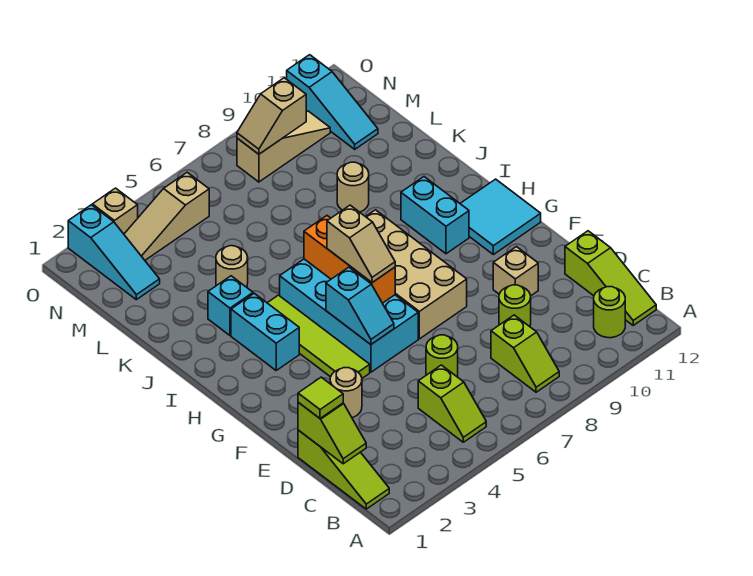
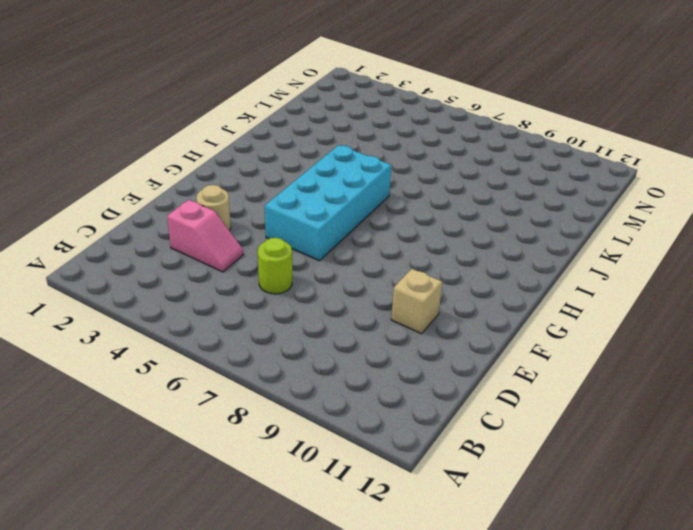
pink slope D3:D4 level 1 top 3 -> none
none -> lime slope B1:D1 level 1 top D
none -> lime slope B5:C5 level 1 top C
none -> lime slope B8:C8 level 1 top C

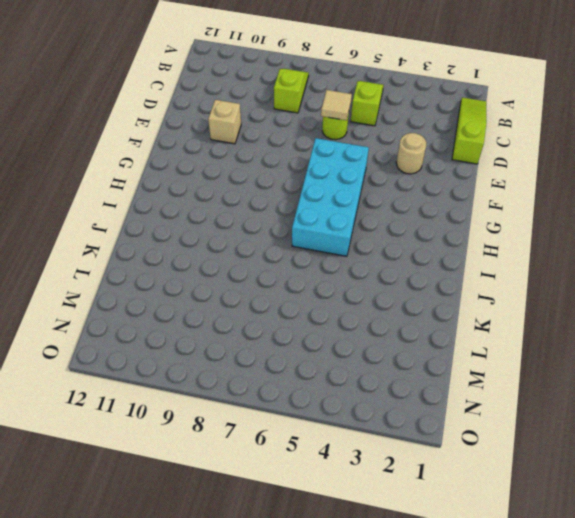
tan tile D6 level 2 -> none
none -> lime round brick B11 level 1
none -> lime slope B12:D12 level 1 top D
none -> lime round brick D9 level 1

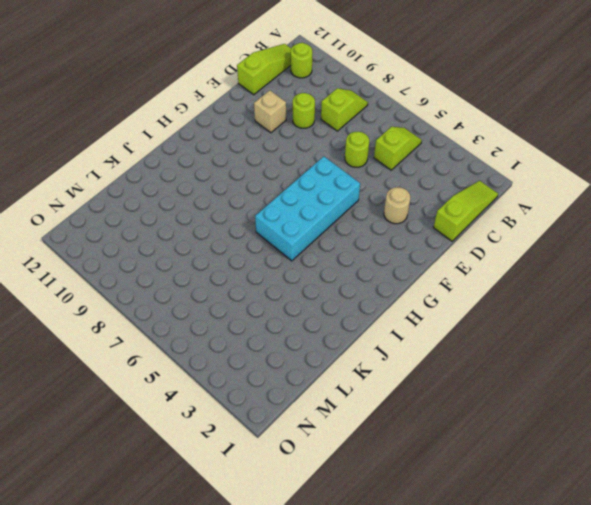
none -> lime tile F4:I4 level 1
none -> tan brick F7:I8 level 1
none -> cyan tile G11:H12 level 1

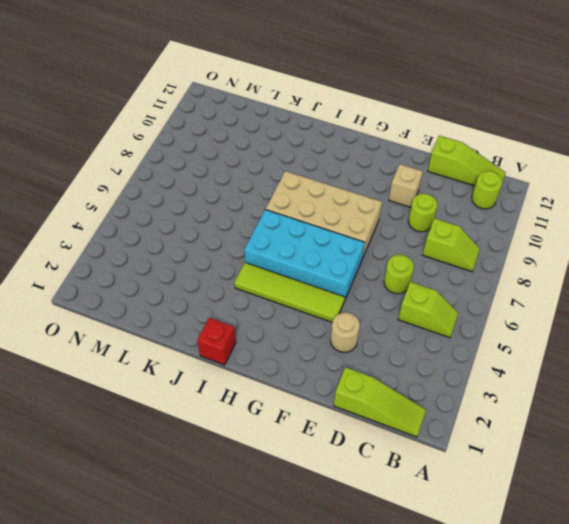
red brick I1 level 1 -> none
none -> cyan tile G11:H12 level 1
none -> cyan brick H3:I3 level 1
none -> cyan brick H10:I10 level 1

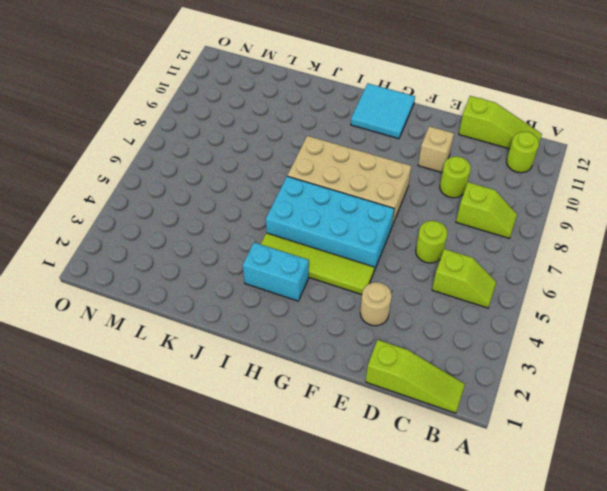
none -> cyan brick H10:I10 level 1
none -> cyan brick J3 level 1
none -> tan round brick K4 level 1

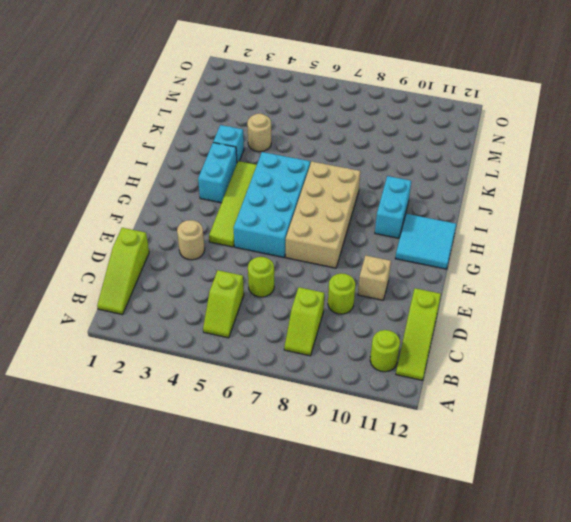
none -> tan round brick K9 level 1
none -> cyan slope M2:O2 level 1 top O
none -> cyan slope M11:O11 level 1 top O

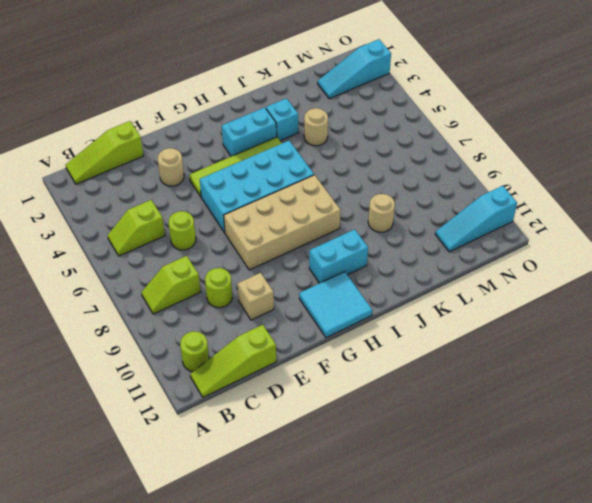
none -> tan slope N3:N5 level 1 top 5
none -> tan slope N8:N10 level 1 top 8
none -> tan brick O3 level 1

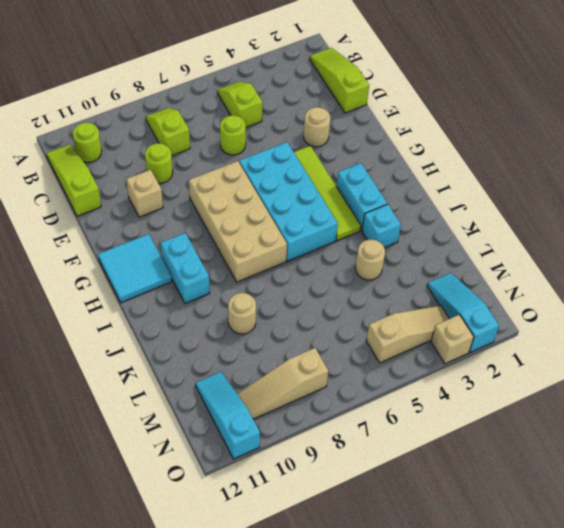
none -> lime slope C1:D1 level 2 top D
none -> cyan slope F5:G5 level 2 top G
none -> orange brick G6:I6 level 2

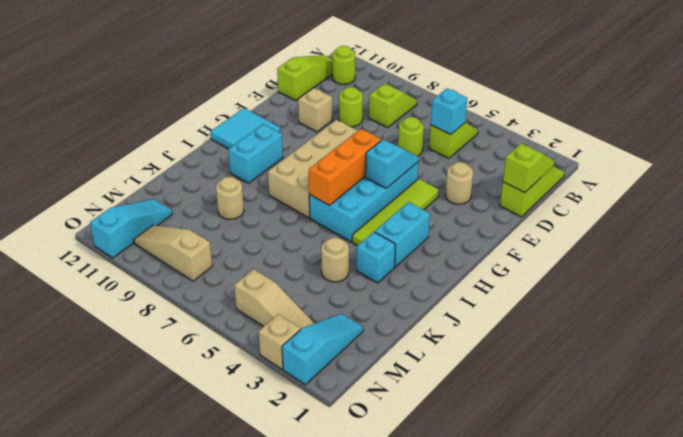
cyan brick C5 level 2 -> none
none -> tan slope N8:N9 level 2 top 9
none -> lime tile D1 level 3
none -> tan slope G6:H6 level 3 top H

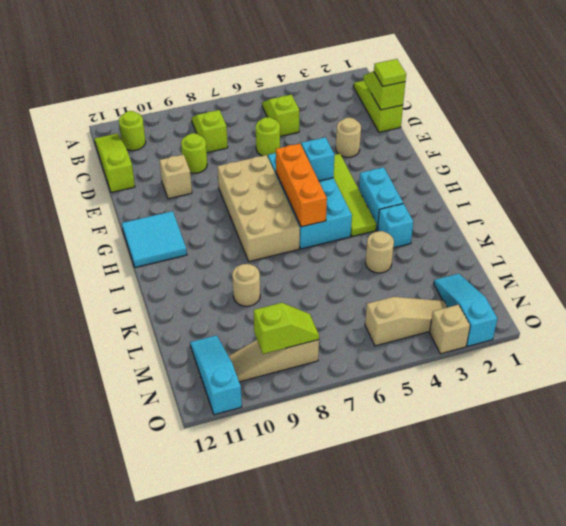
lime slope N8:N9 level 2 top 9 -> tan slope N8:N9 level 2 top 9
none -> cyan brick H10:I10 level 1
none -> tan slope G6:H6 level 3 top H

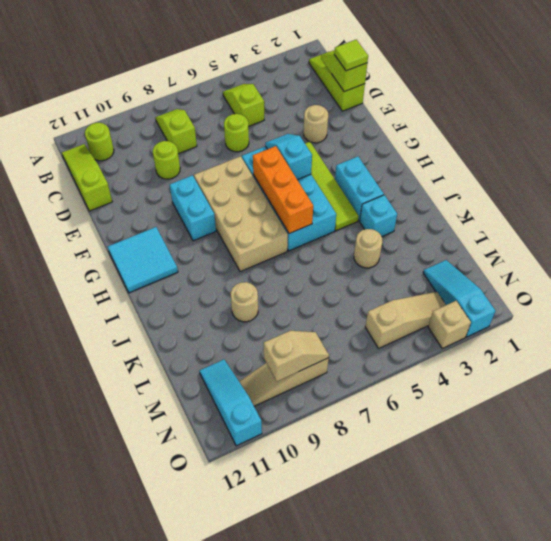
cyan brick F9:G9 level 1 -> cyan brick H10:I10 level 1
none -> tan brick E10 level 1
none -> tan slope G6:H6 level 3 top H

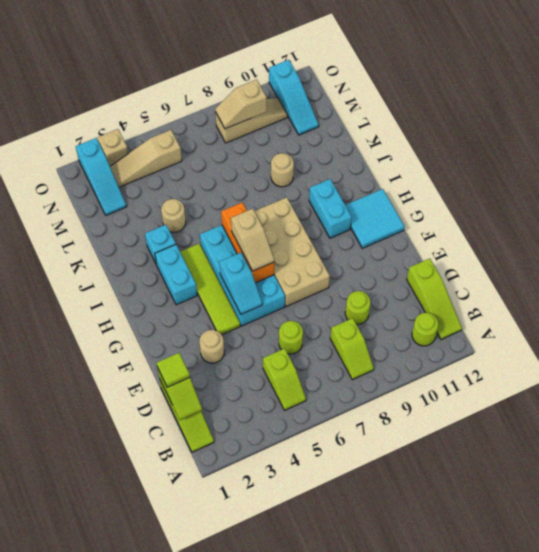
none -> tan brick E10 level 1

